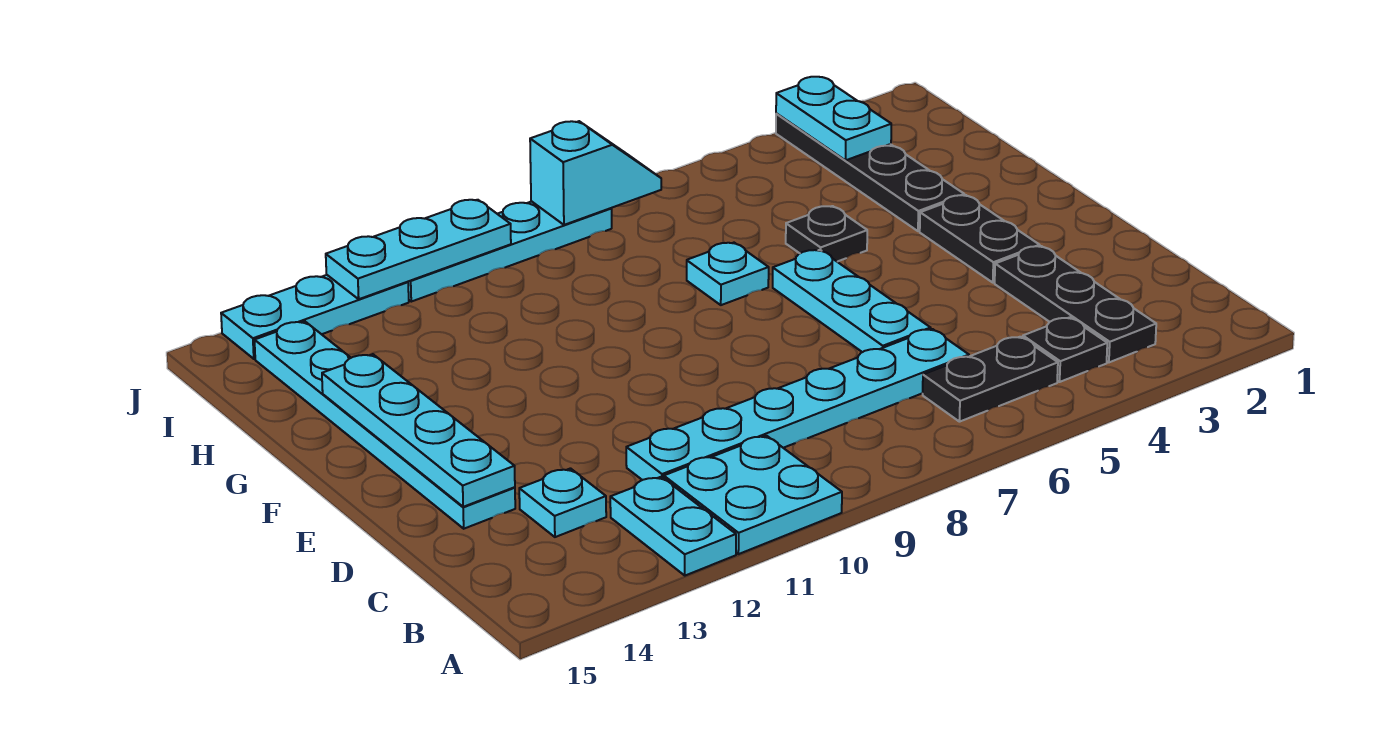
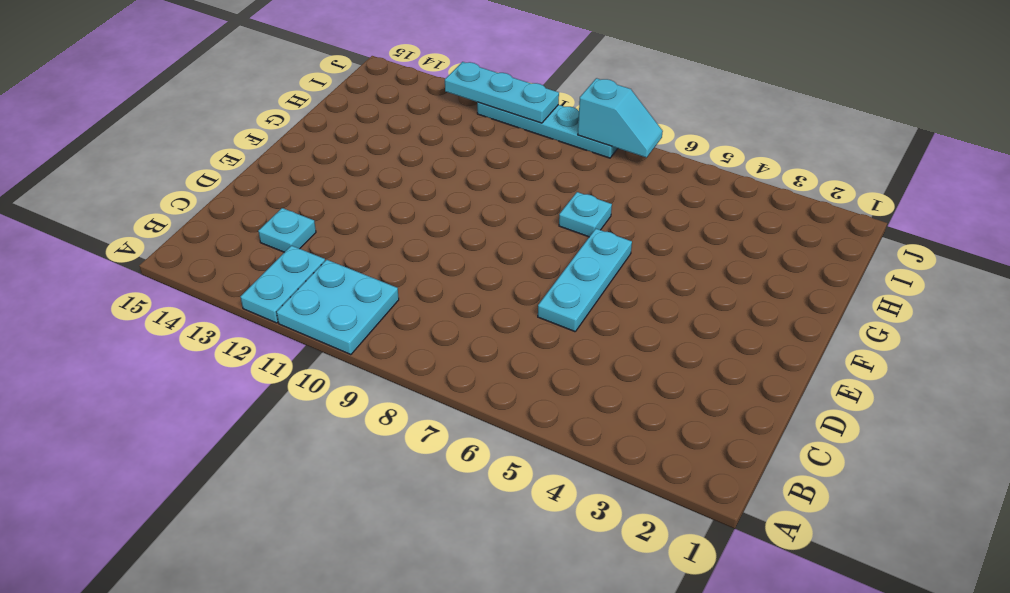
none -> black plate B3:D3 level 1
none -> black plate B4 level 1
none -> black plate B5:B6 level 1

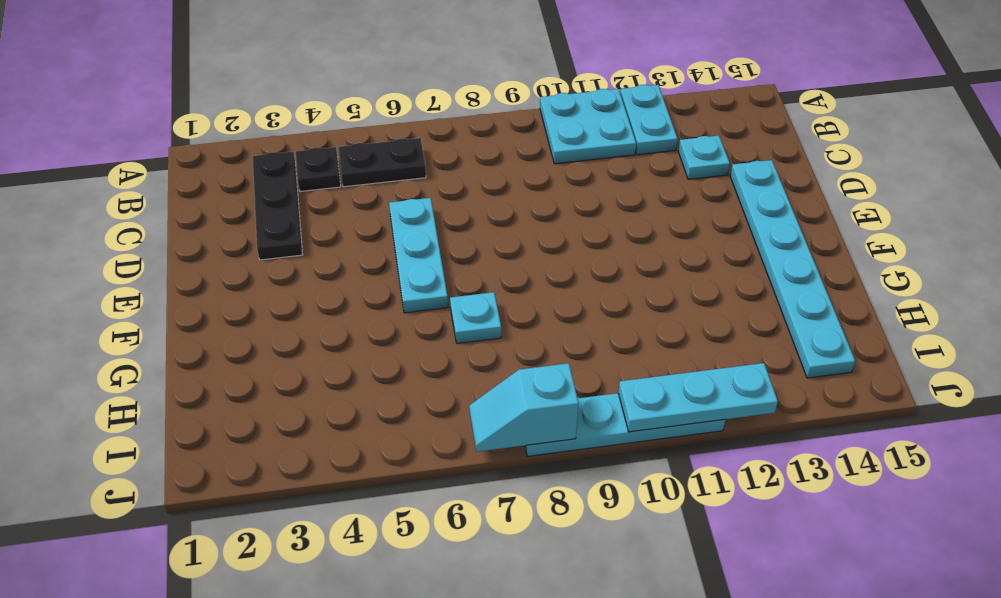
none -> cyan plate C6:C11 level 1
none -> black plate E3:F3 level 1
none -> black plate G3:J3 level 1

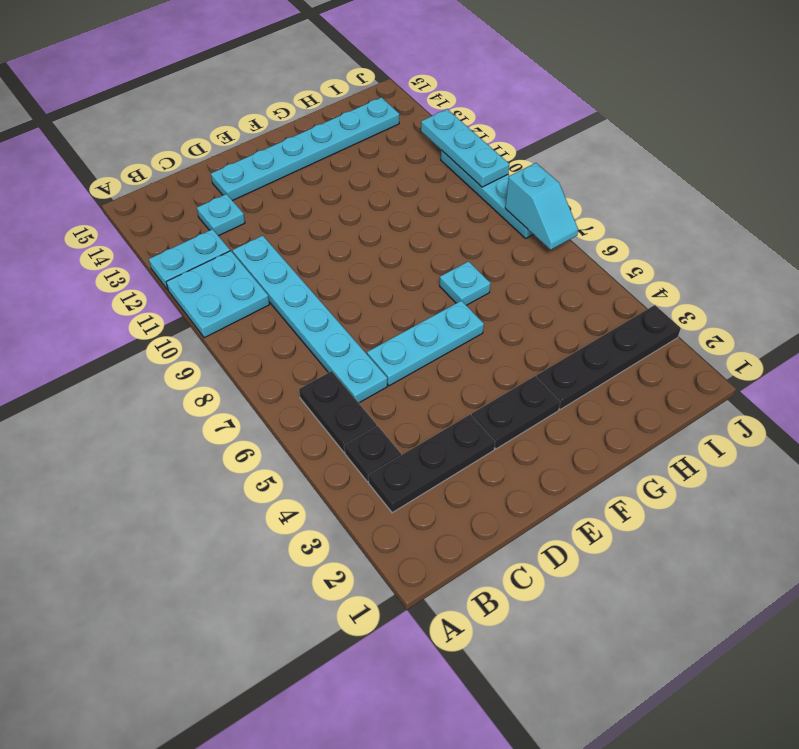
none -> black plate G5 level 1
none -> cyan plate J12:J14 level 1
none -> cyan plate D14:G14 level 2

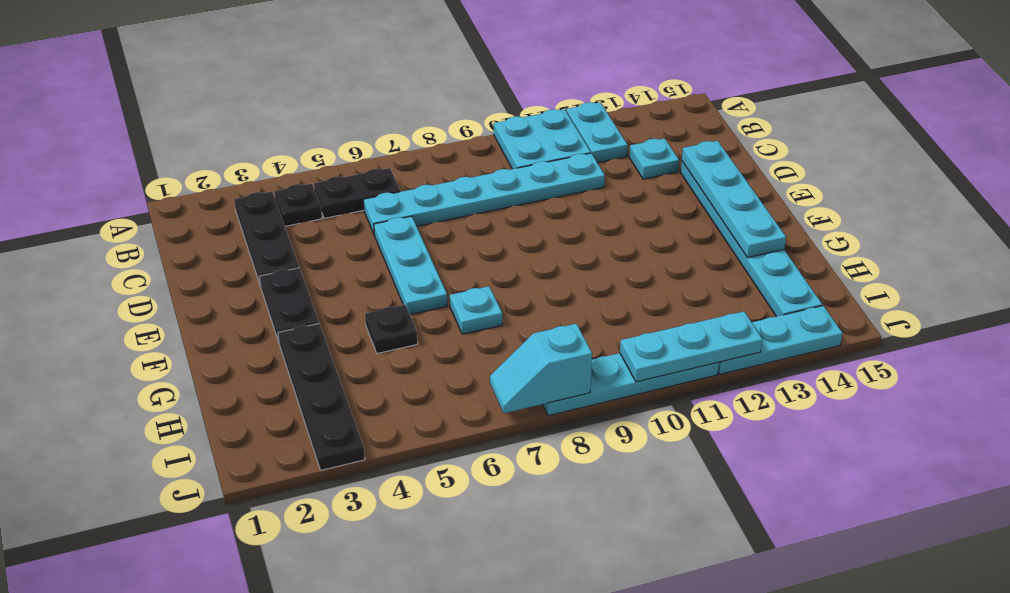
none -> cyan plate I3:J3 level 2

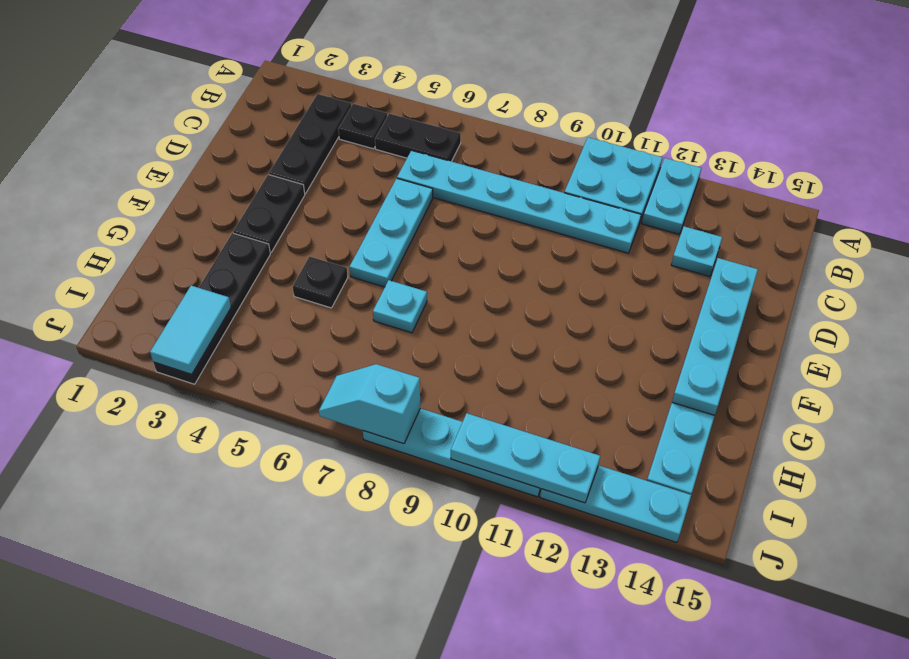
cyan tile I3:J3 level 2 -> cyan plate I3:J3 level 2

